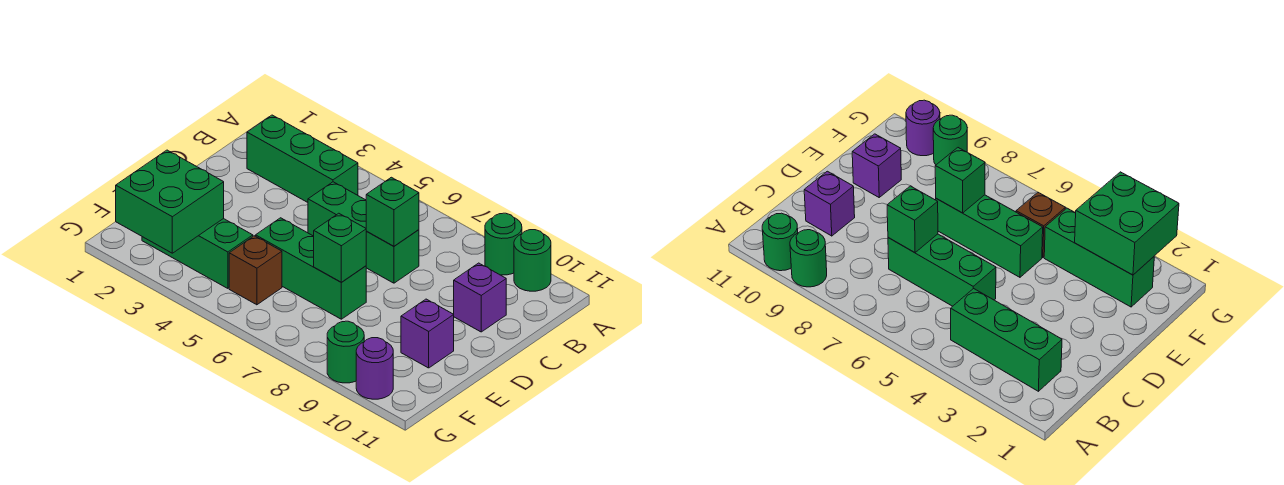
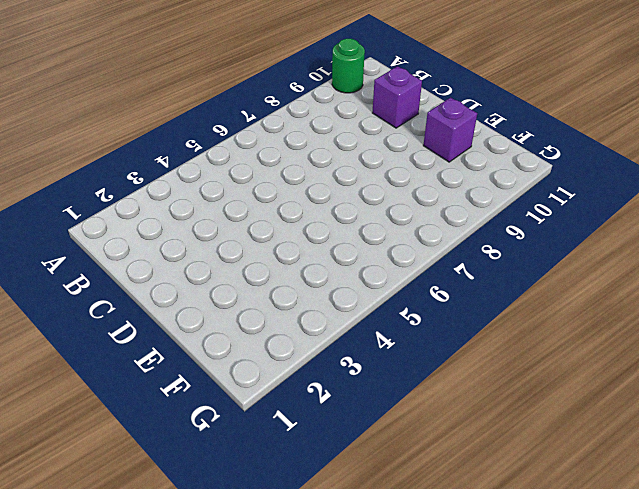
none -> green round brick A9 level 1
none -> green brick B2:B4 level 1
none -> green brick C5:C7 level 1

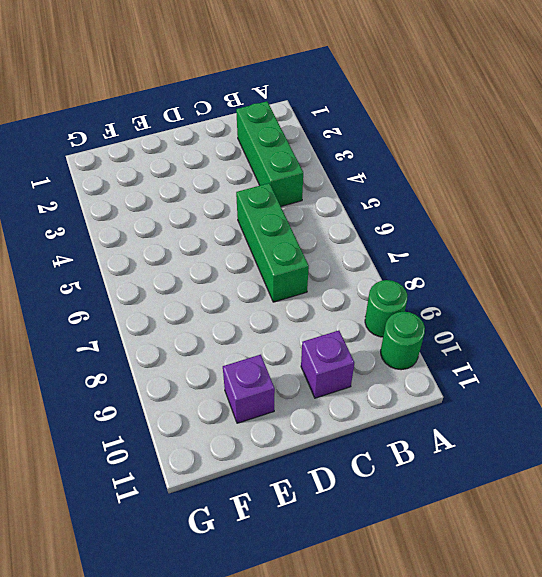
none -> green brick E5:E7 level 1
none -> green brick F2:F4 level 1
none -> brown brick F5 level 1

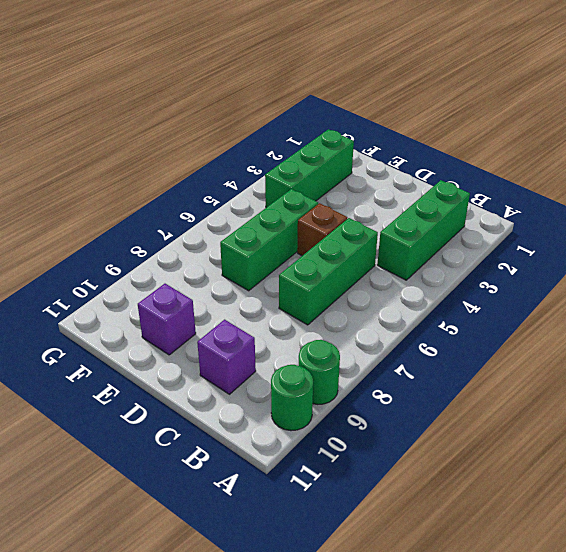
brown brick D5 level 1 -> brown brick F5 level 1
none -> green round brick G9 level 1
none -> purple round brick G10 level 1
none -> green brick C7 level 2

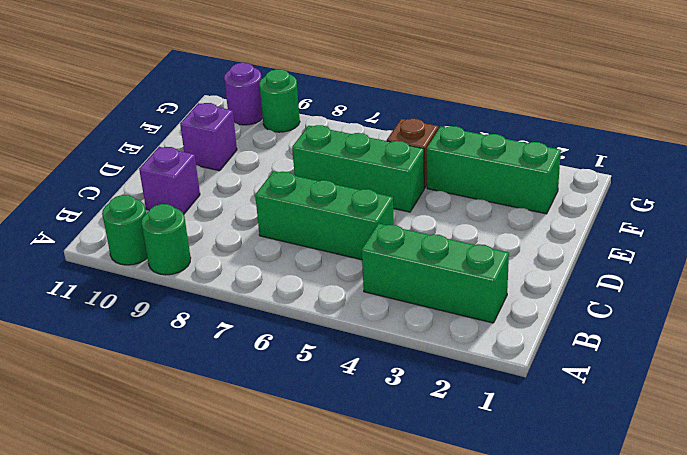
none -> green brick C7 level 2
none -> green brick E7 level 2
none -> green brick F2:G3 level 2

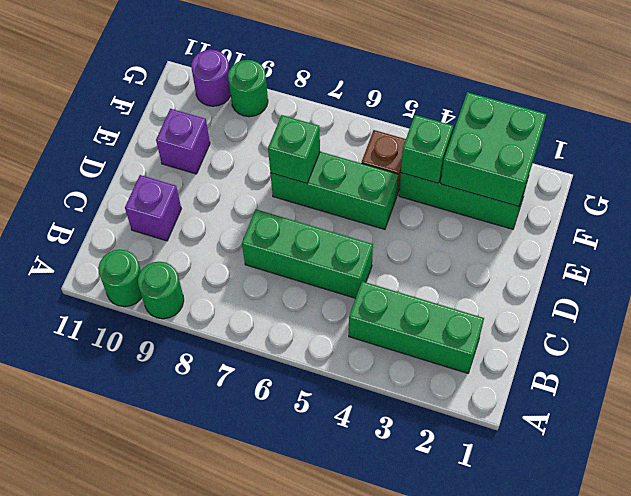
green brick F4 level 2 -> green brick C7 level 2

